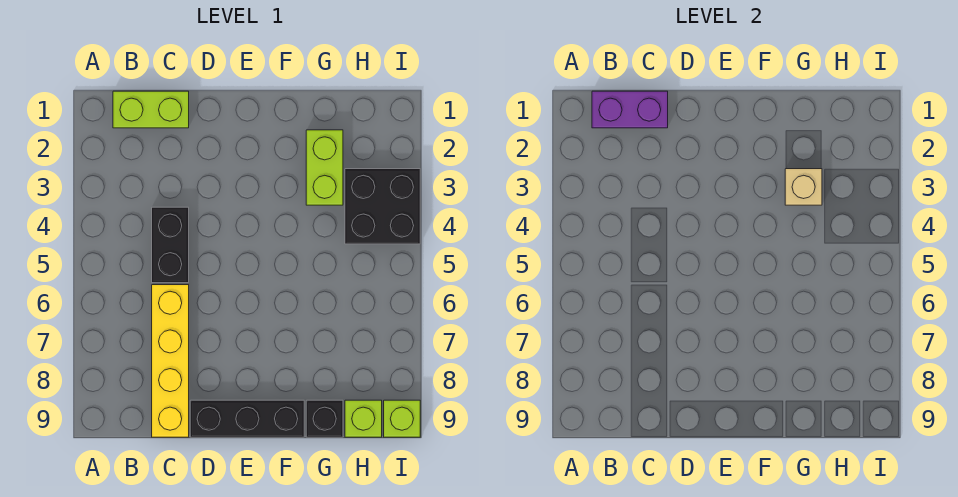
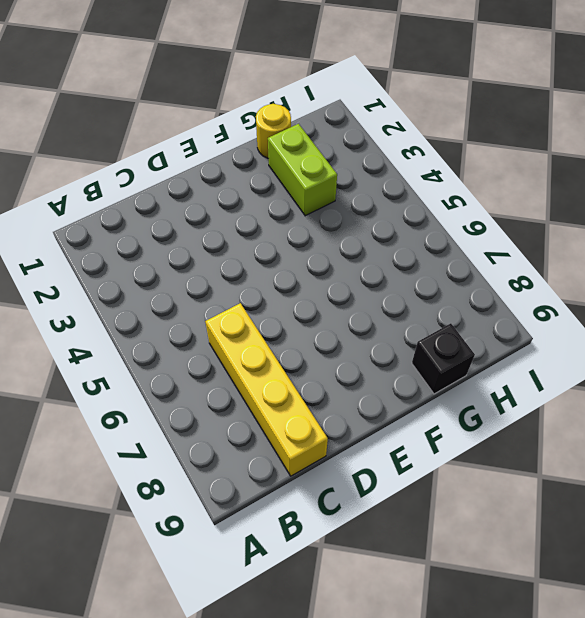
yellow round brick G1 level 1 -> none
none -> lime brick B1:C1 level 1
none -> black brick C4:C5 level 1

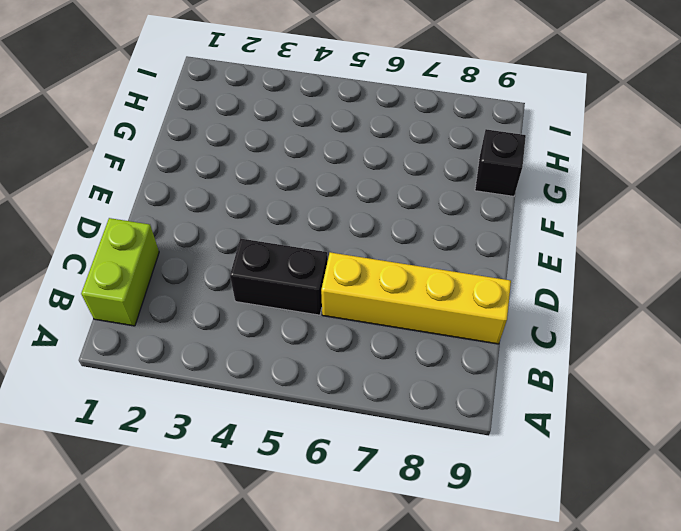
none -> black brick D9:F9 level 1
none -> lime brick G2:G3 level 1

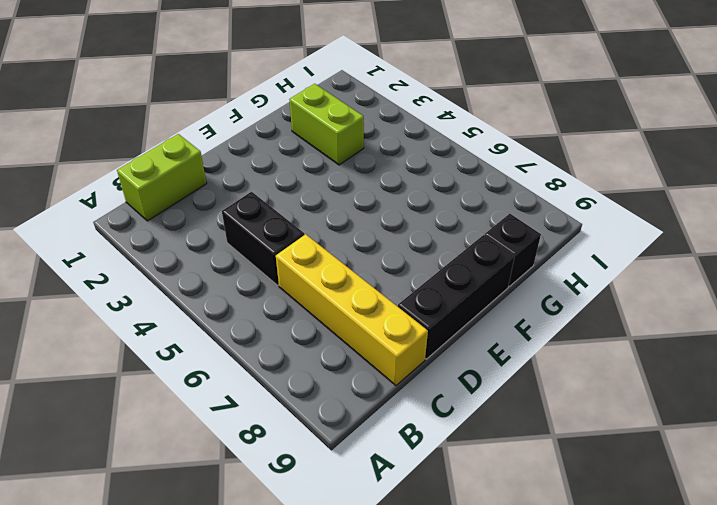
none -> black brick H3:I4 level 1
none -> lime brick H9 level 1

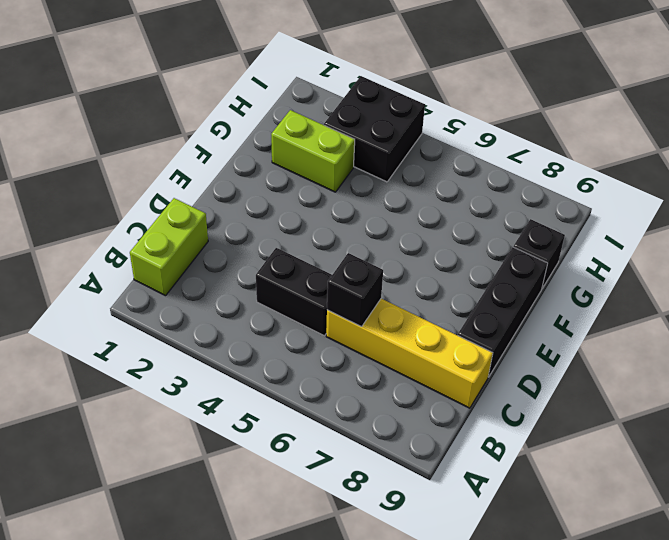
black brick C6 level 2 -> none
none -> lime brick H9 level 1
none -> lime brick I9 level 1

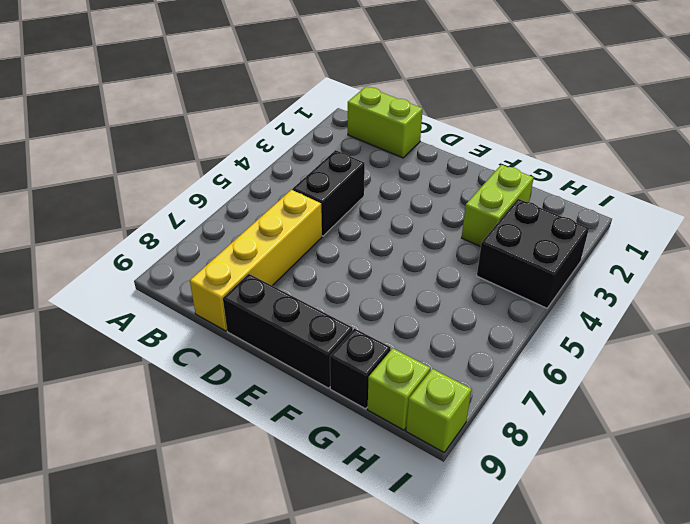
none -> purple brick B1:C1 level 2
none -> tan brick G3 level 2

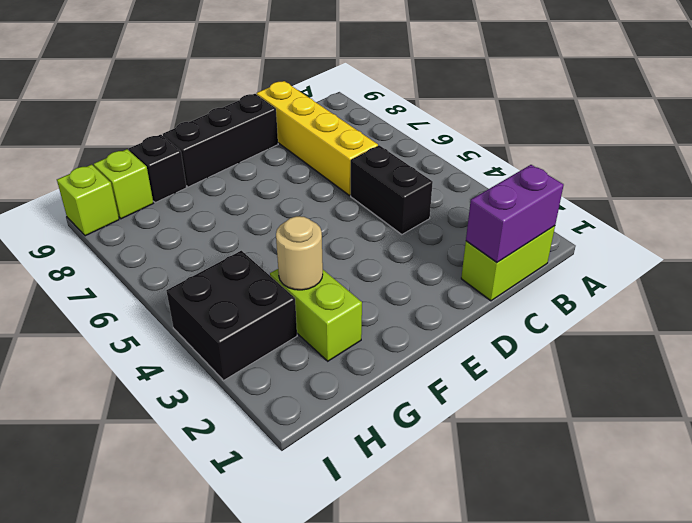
tan round brick G3 level 2 -> tan brick G3 level 2

